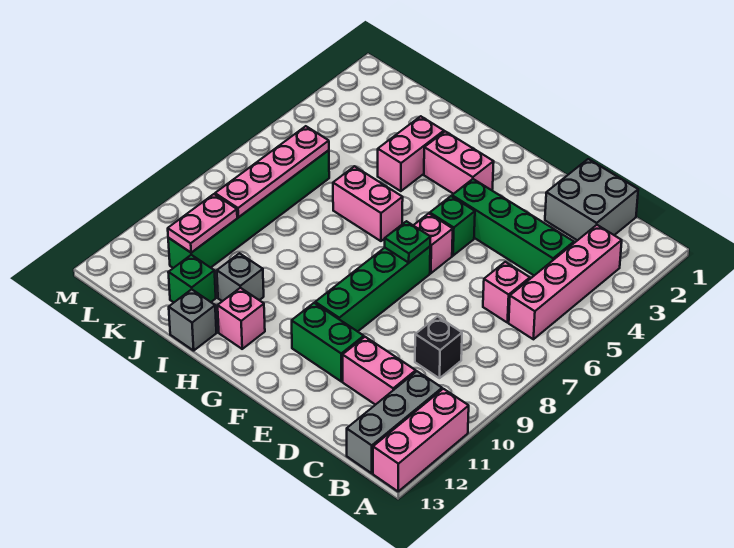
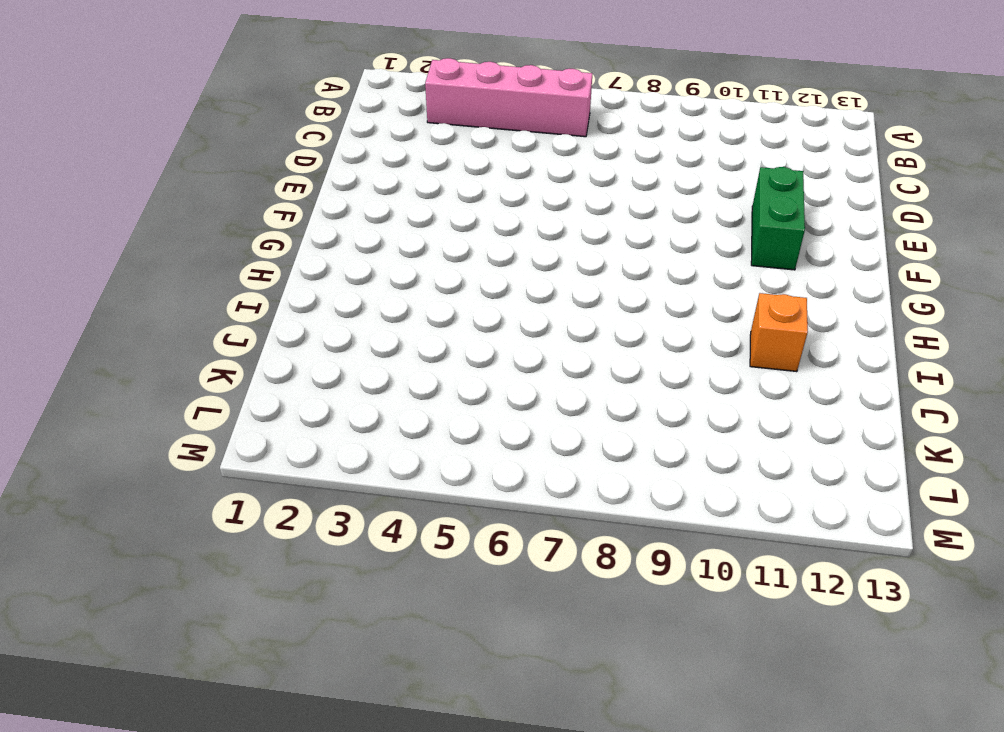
orange brick I11 level 1 -> grey brick I11 level 1
none -> pink brick A11:A13 level 1
none -> grey brick B11:B13 level 1
none -> grey brick C1:D2 level 1

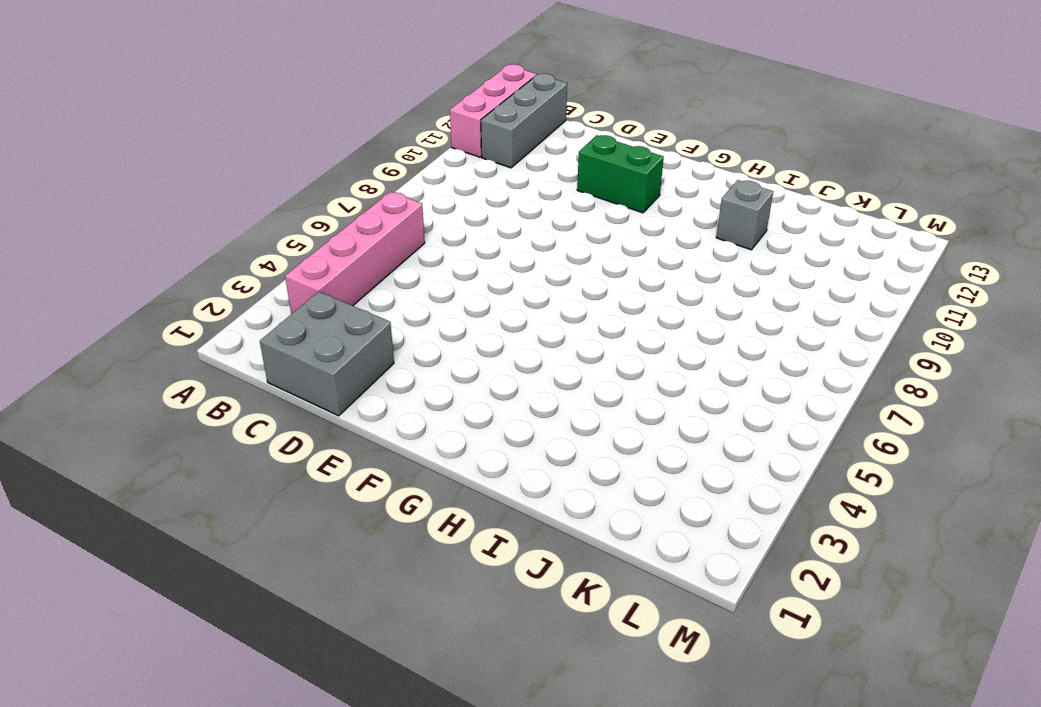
none -> green brick C4:F4 level 1
none -> pink brick C6 level 1
none -> black brick C9 level 1

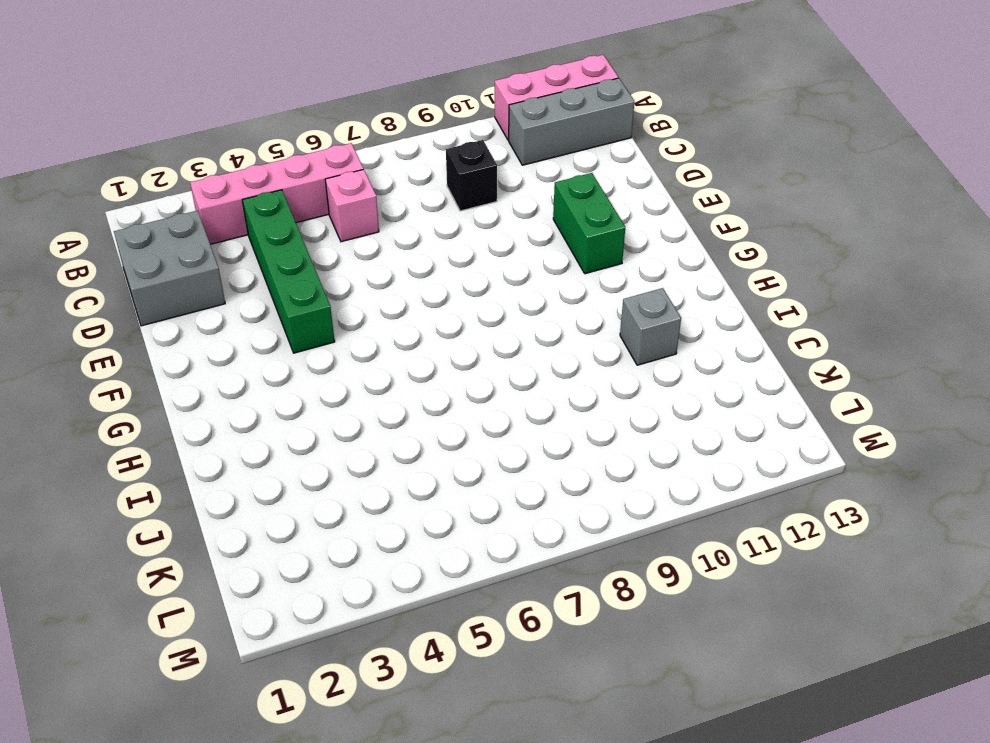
none -> pink brick C11:D11 level 1
none -> green brick F5 level 1
none -> pink brick F6 level 1

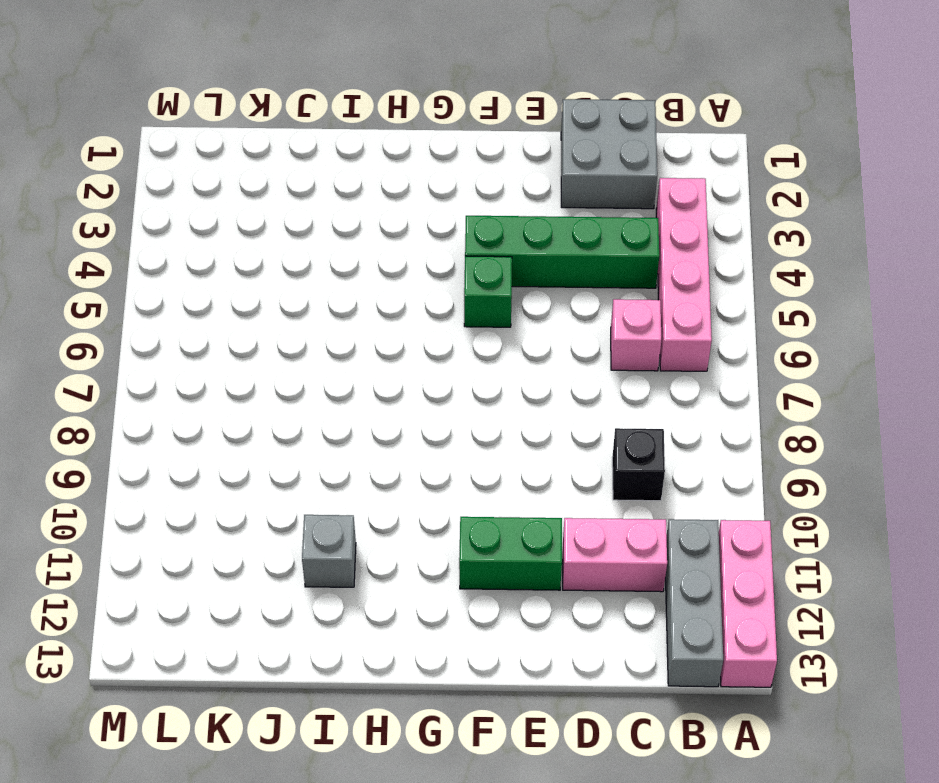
none -> pink brick F6 level 1
none -> green brick F7:F10 level 1
none -> pink brick G3:H3 level 1

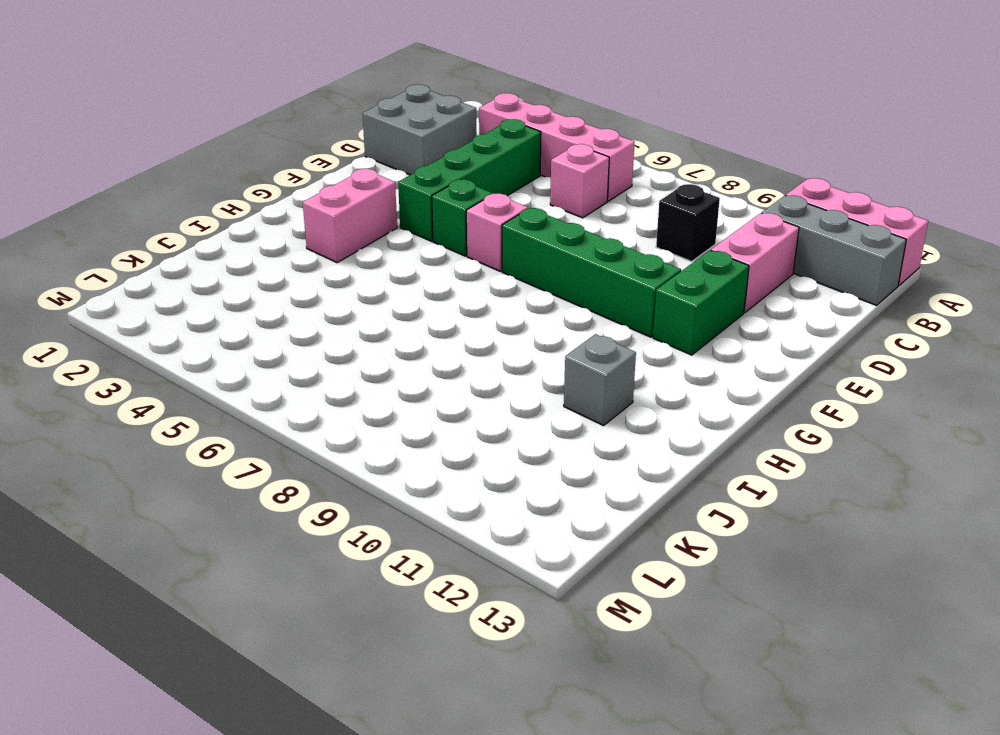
none -> pink brick H6:I6 level 1
none -> pink brick H12 level 1
none -> pink brick I3:I4 level 1

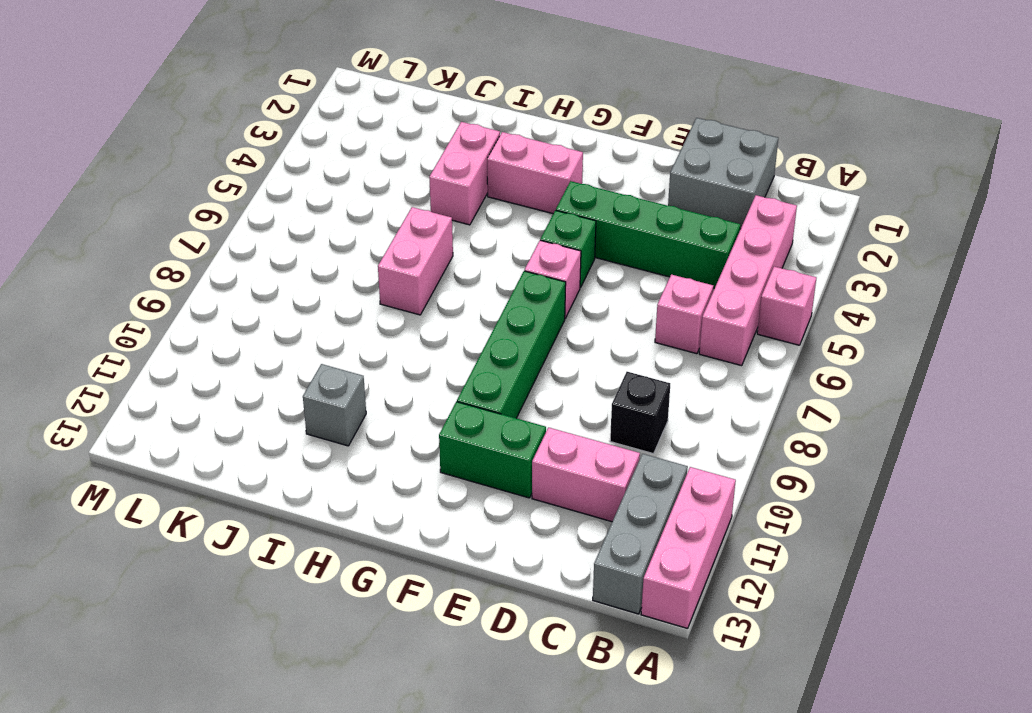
pink brick A5 level 1 -> pink brick H12 level 1
pink brick I6:I7 level 1 -> pink brick H6:I6 level 1
none -> grey brick I13 level 1
none -> green brick J12 level 1
none -> green brick K6:K11 level 1

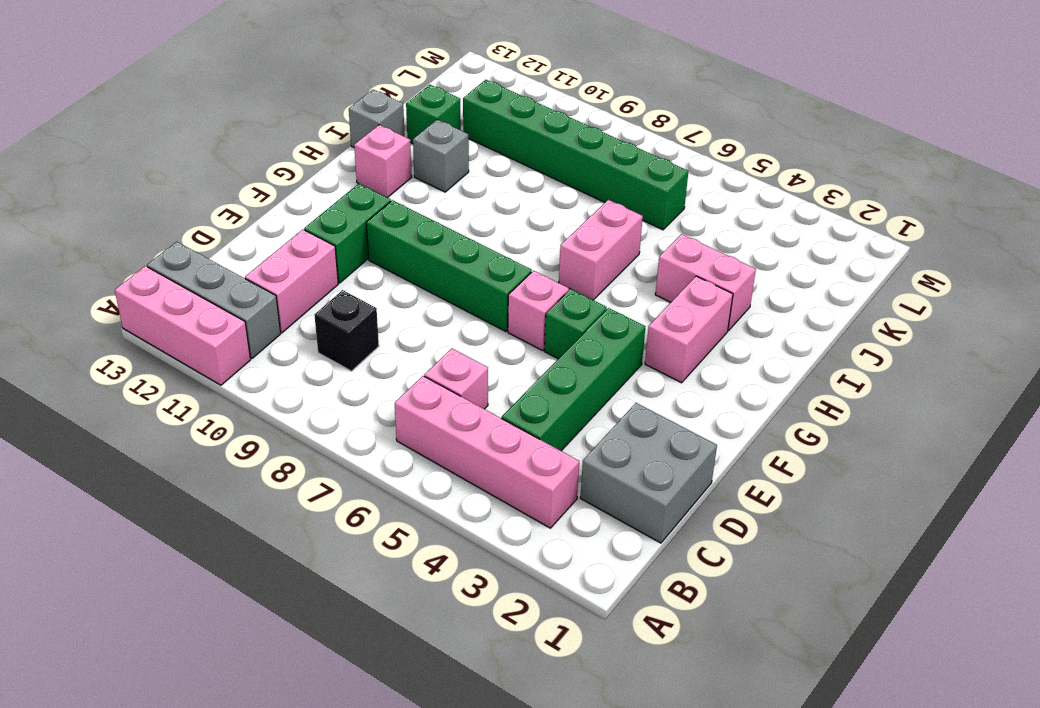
none -> green plate F7 level 2
none -> pink plate K6:K9 level 2
none -> pink plate K10:K11 level 2

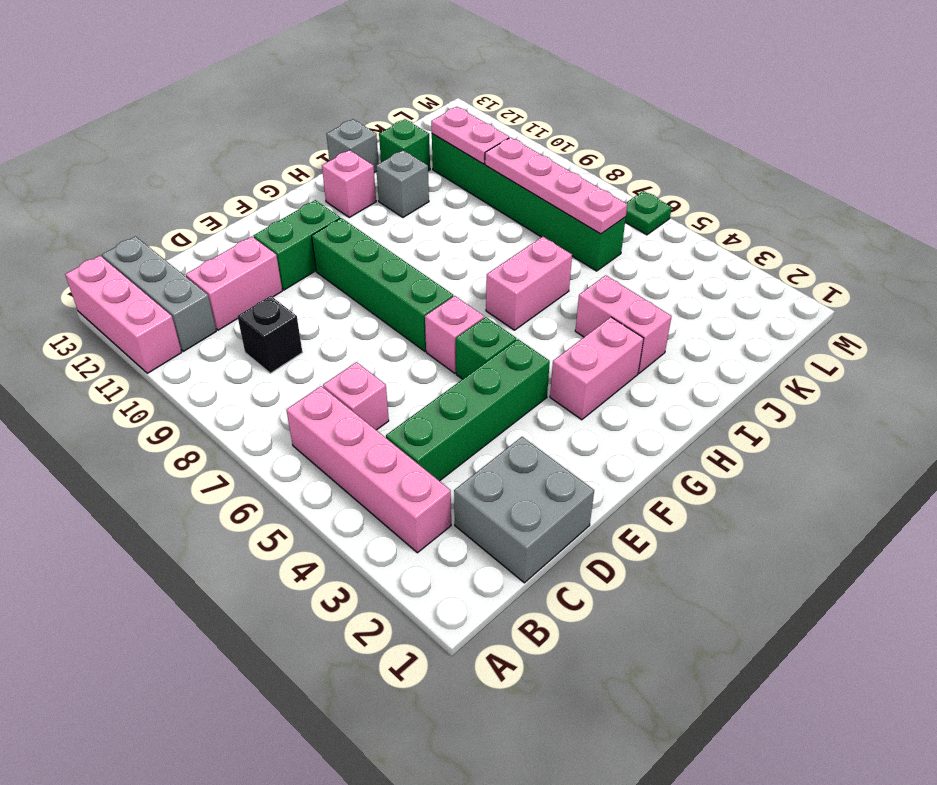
green plate M6 level 1 -> green plate F7 level 2

